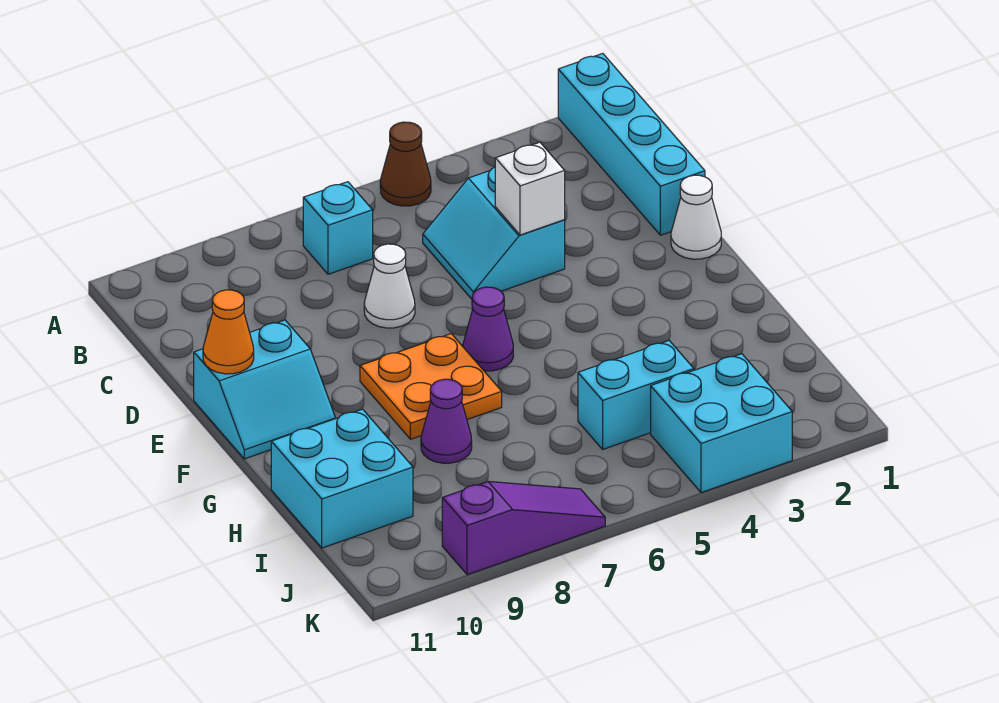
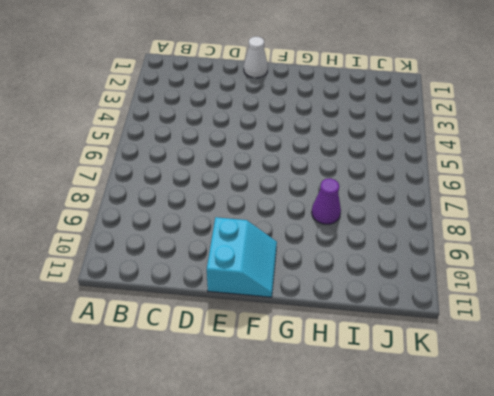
none -> cyan brick A1:D1 level 1
none -> brown cone A5 level 1
none -> cyan brick B7 level 1

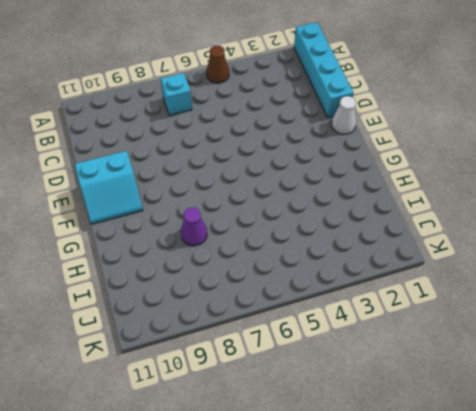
none -> cyan slope C4:D5 level 1 top 4
none -> white cone D7 level 1
none -> purple cone F6 level 1

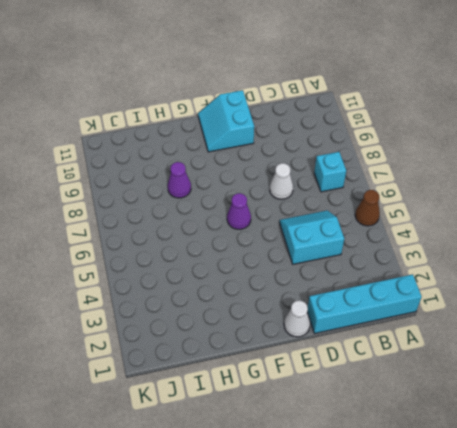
none -> orange plate F7:G8 level 1
none -> cyan brick H10:I11 level 1
none -> cyan brick I4:I5 level 1

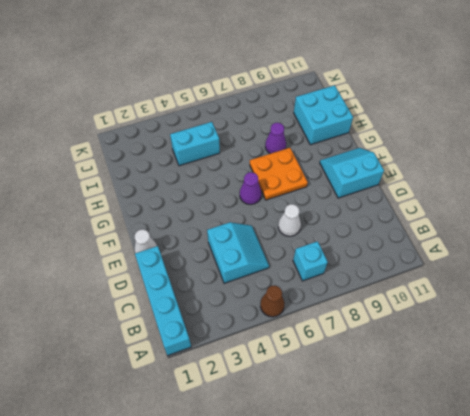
none -> cyan brick J3:K4 level 1
none -> purple slope K7:K9 level 1 top 9
none -> white brick D4 level 2

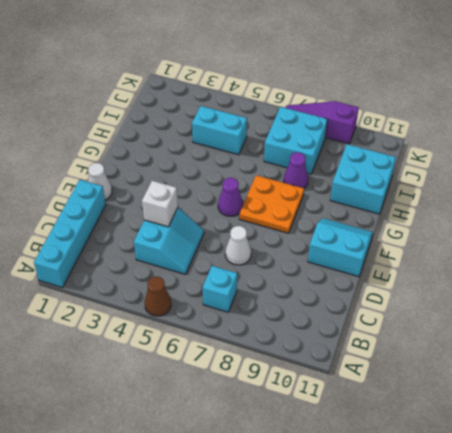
cyan brick I7:J8 level 1 -> cyan brick J3:K4 level 1
none -> orange cone E11 level 2

